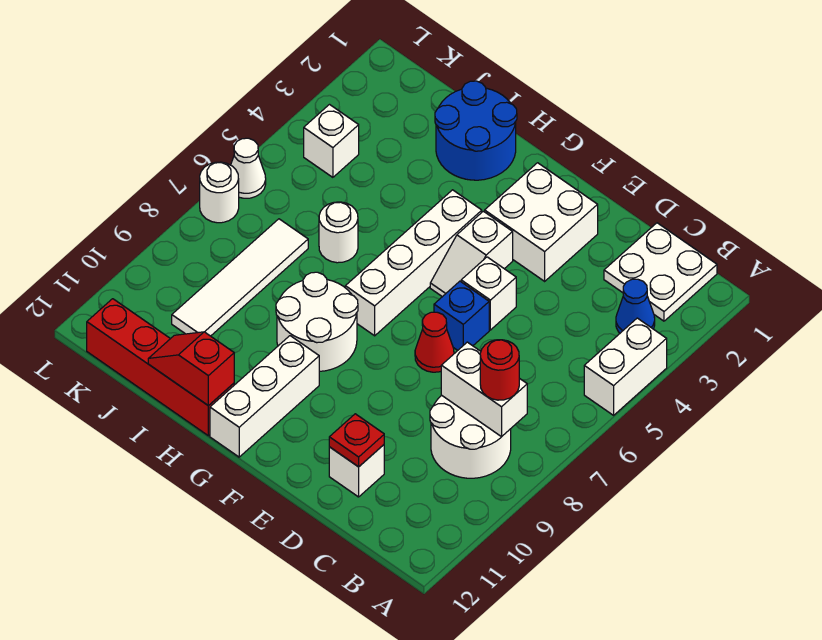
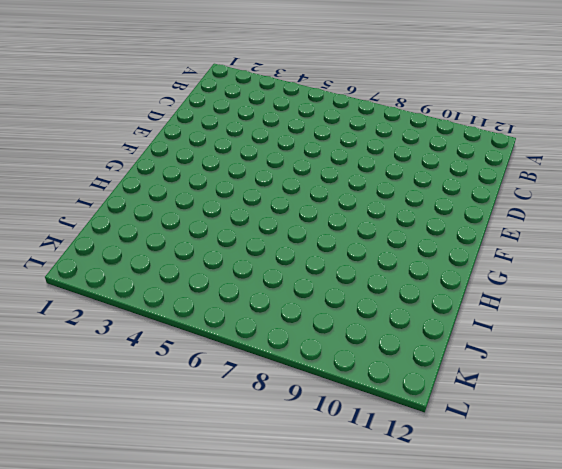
none -> white brick A4:A5 level 1
none -> white plate B1:C2 level 1
none -> blue cone B3 level 1

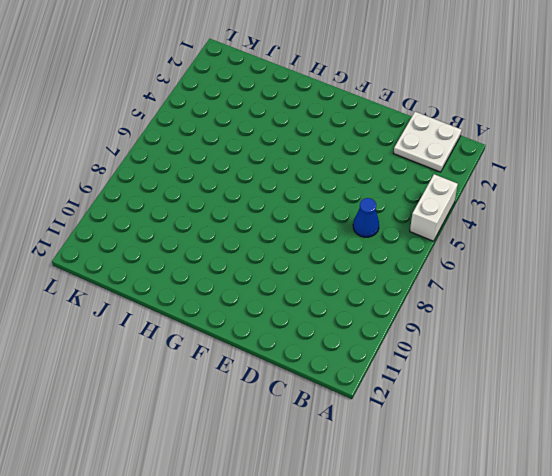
blue cone C6 level 1 -> blue cone B3 level 1
none -> white round brick B8:C9 level 1
none -> white brick D11 level 1
none -> white brick E2:F3 level 1

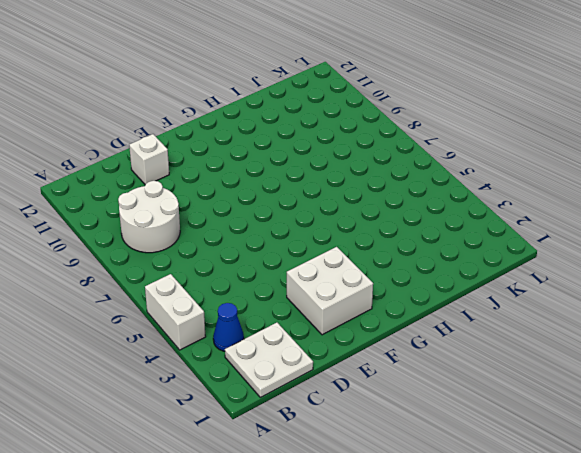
none -> white brick E5 level 1
none -> blue brick E6 level 1
none -> red cone E7 level 1

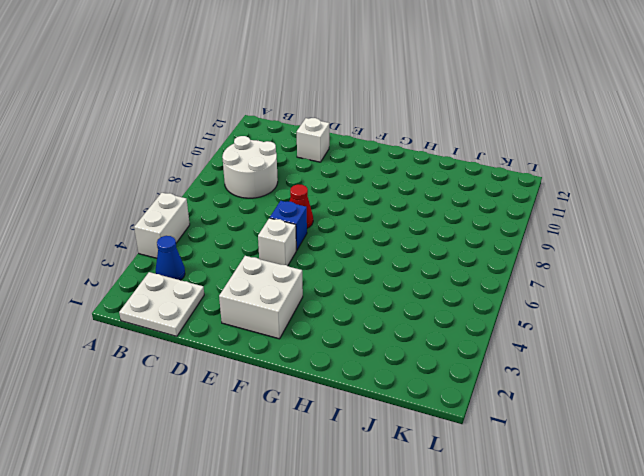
none -> white slope F4:F5 level 1 top 4
none -> white brick G4:G7 level 1
none -> white round brick G8:H9 level 1

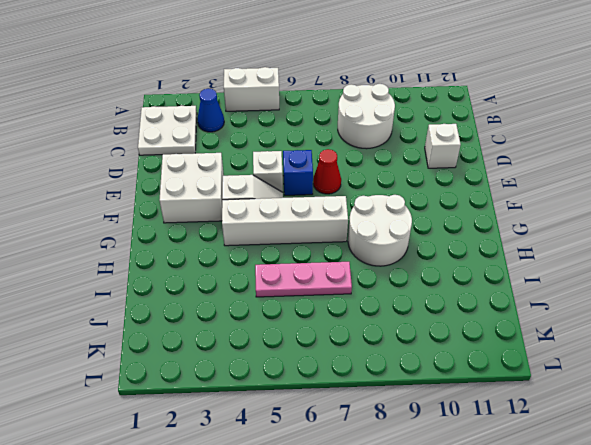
pink plate I5:I7 level 1 -> white round brick I6 level 1
none -> white brick G10:G12 level 1
none -> blue round brick H1:I2 level 1
none -> red brick H12:K12 level 1

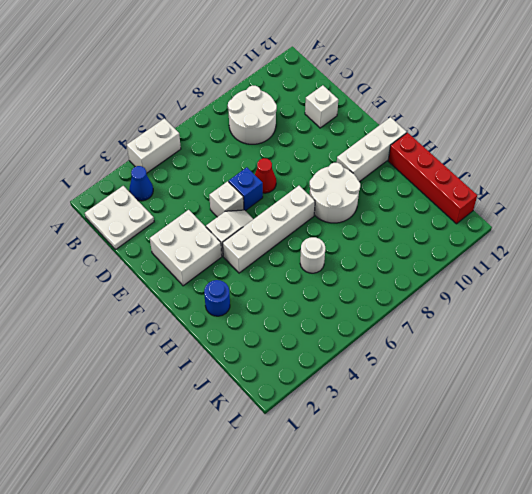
blue round brick H2 level 1 -> blue round brick H1:I2 level 1
none -> white tile J7:J10 level 1
none -> white brick K4 level 1
none -> white cone L6 level 1

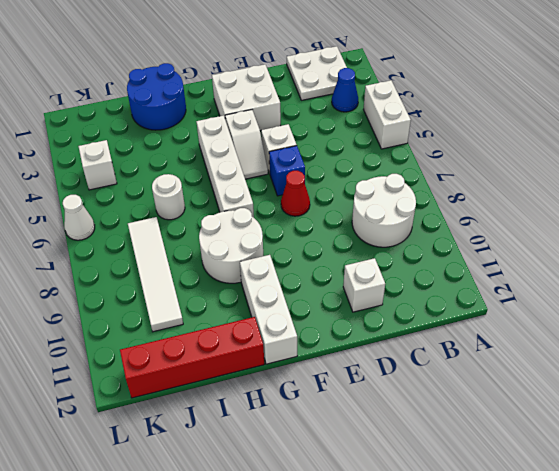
none -> white round brick L7 level 1
none -> white brick B8:C8 level 2
none -> red plate D11 level 2

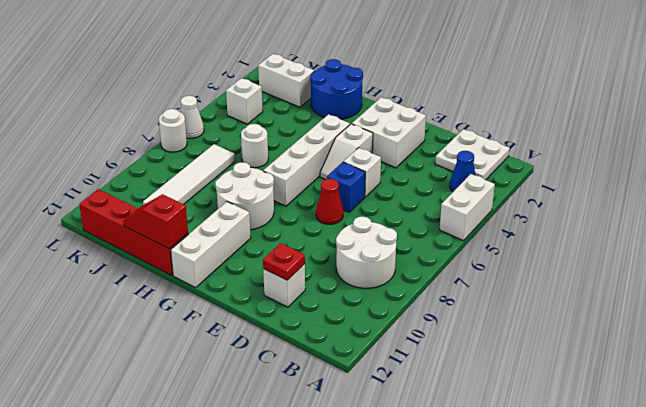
white brick J2:K2 level 1 -> white brick B8:C8 level 2
none -> red round brick B8 level 3

